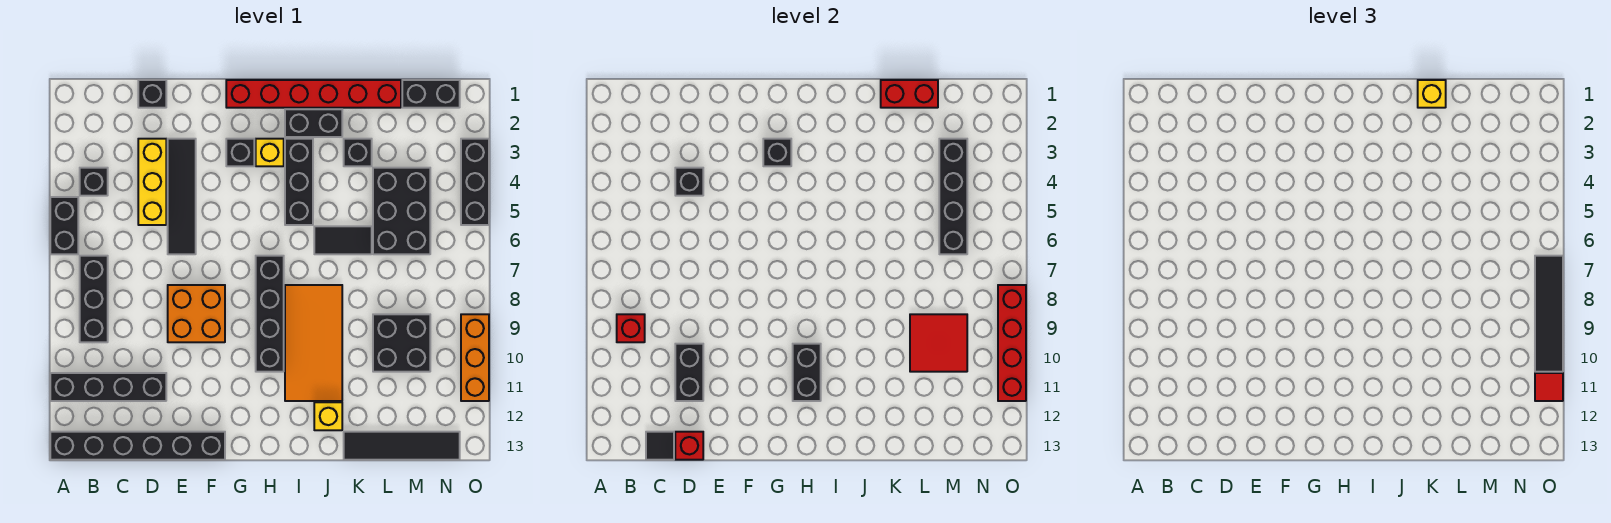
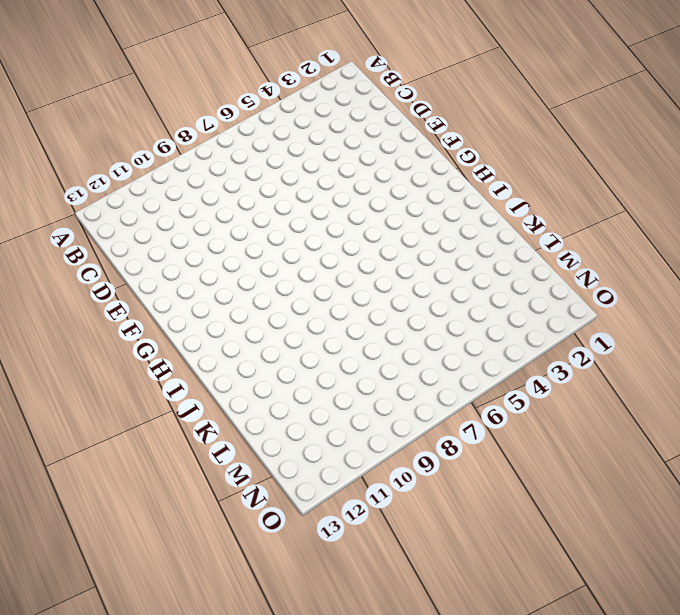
none -> black brick A5:A6 level 1
none -> black brick A11:D11 level 1
none -> black brick A13:F13 level 1
none -> black brick B4 level 1

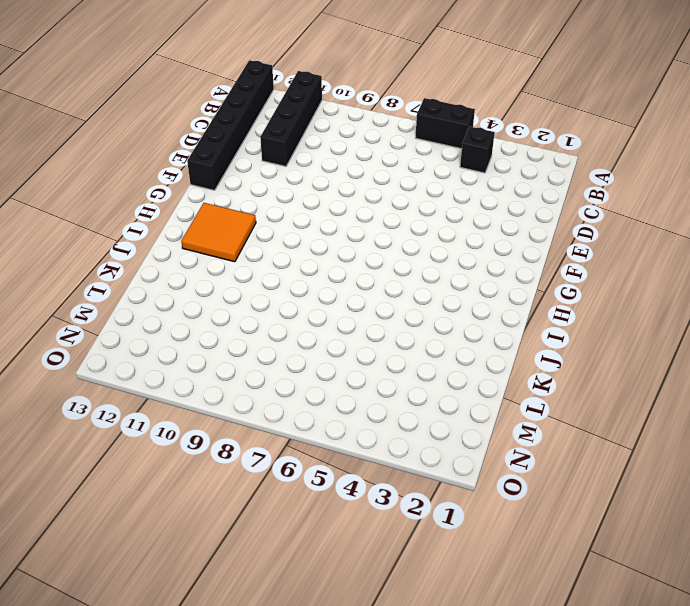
orange tile H11:I12 level 1 -> orange tile I8:J11 level 1
none -> black brick B7:B9 level 1
none -> black brick D1 level 1
none -> yellow brick D3:D5 level 1
none -> black tile E3:E6 level 1

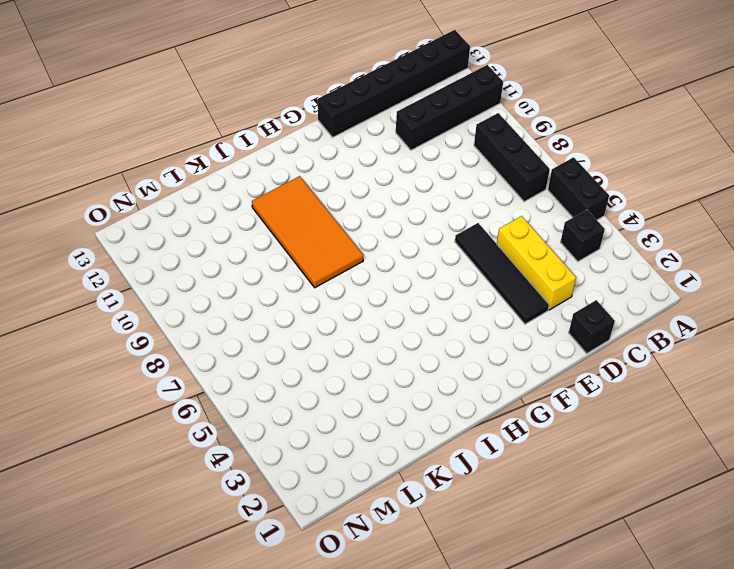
none -> orange brick E8:F9 level 1
none -> red brick G1:L1 level 1
none -> black brick G3 level 1
none -> yellow brick H3 level 1

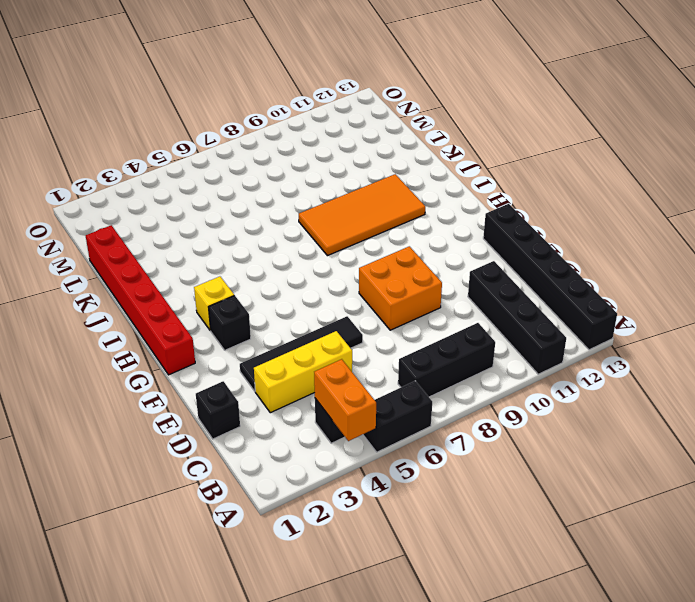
orange brick A4:B4 level 2 -> none
none -> black brick H7:H10 level 1
none -> black brick I2:J2 level 1
none -> black brick I3:I5 level 1
none -> black tile J6:K6 level 1

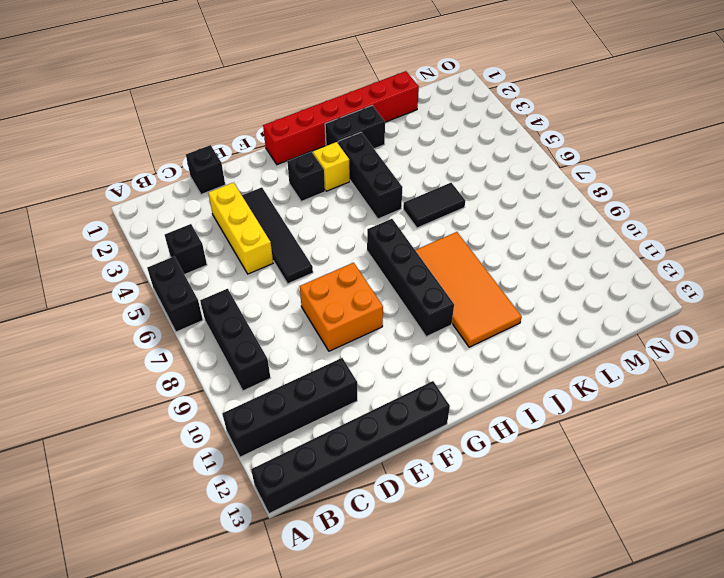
none -> yellow brick J12 level 1
none -> black brick K3 level 1
none -> black tile K13:N13 level 1
none -> black brick L4:M6 level 1

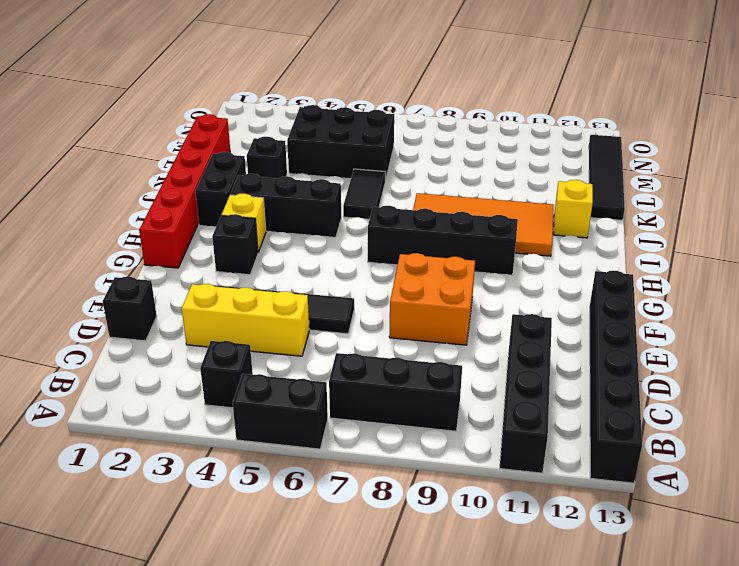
none -> black brick L9:M10 level 1
none -> black brick M1:N1 level 1
none -> black brick O3:O5 level 1
none -> orange brick O9:O11 level 1

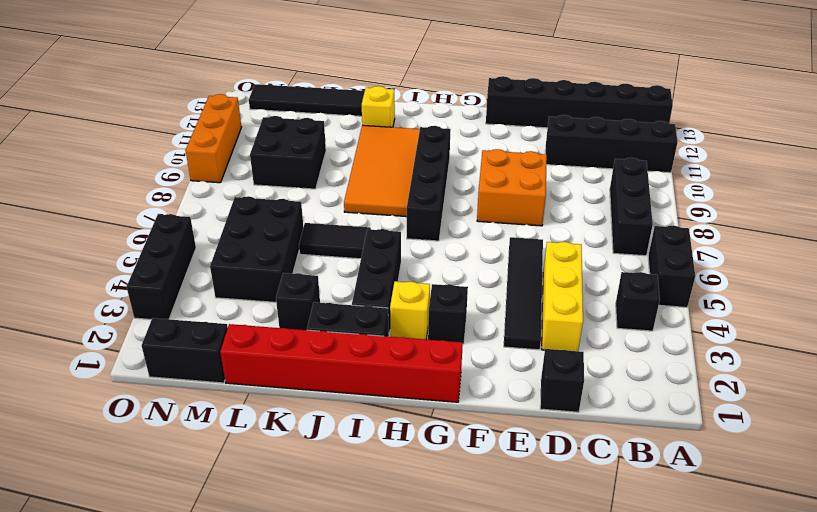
none -> red brick B9 level 2
none -> black tile C13 level 2
none -> black brick D4 level 2
none -> black brick D10:D11 level 2

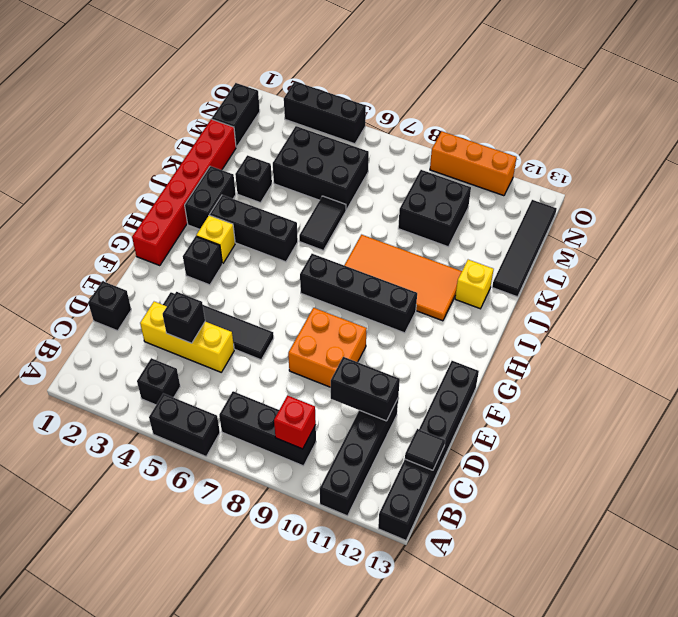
none -> red brick D13 level 2
none -> black brick G3 level 2
none -> black brick H10:H11 level 2
none -> red brick K1:L1 level 2

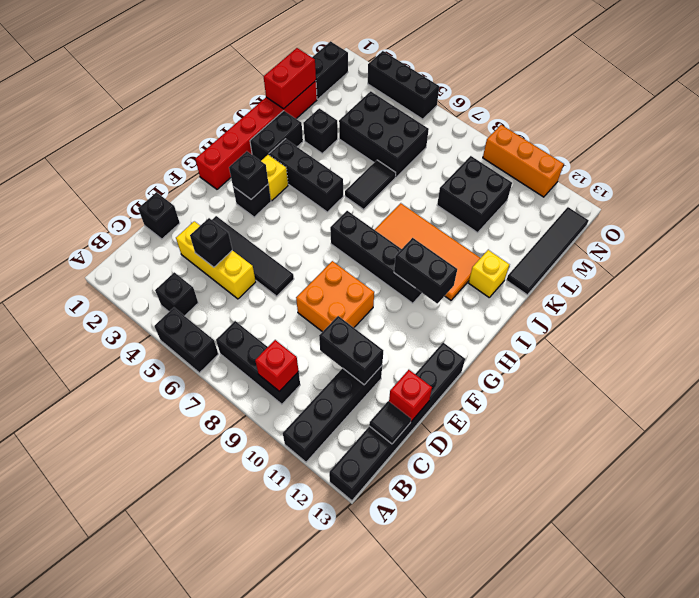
none -> red tile L9:M10 level 2
none -> black brick M3:M6 level 2
none -> red brick O8:O11 level 2
none -> yellow brick K1 level 3

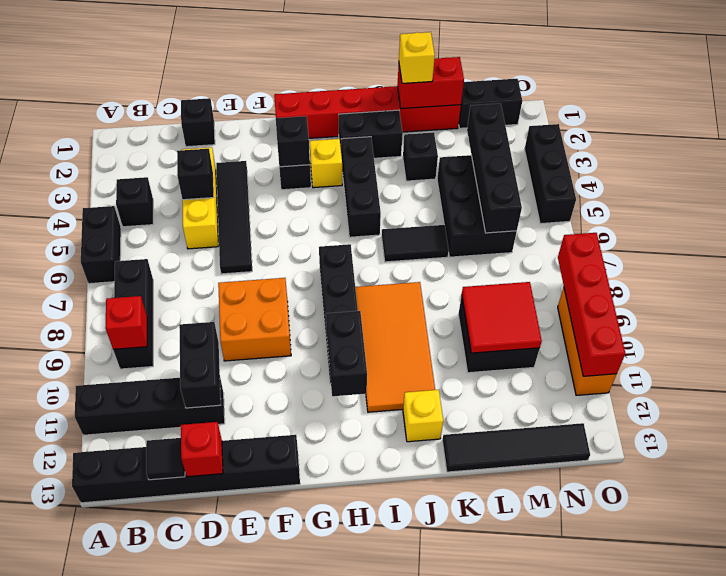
none -> black tile O7:O10 level 3
none -> red tile O11 level 3

